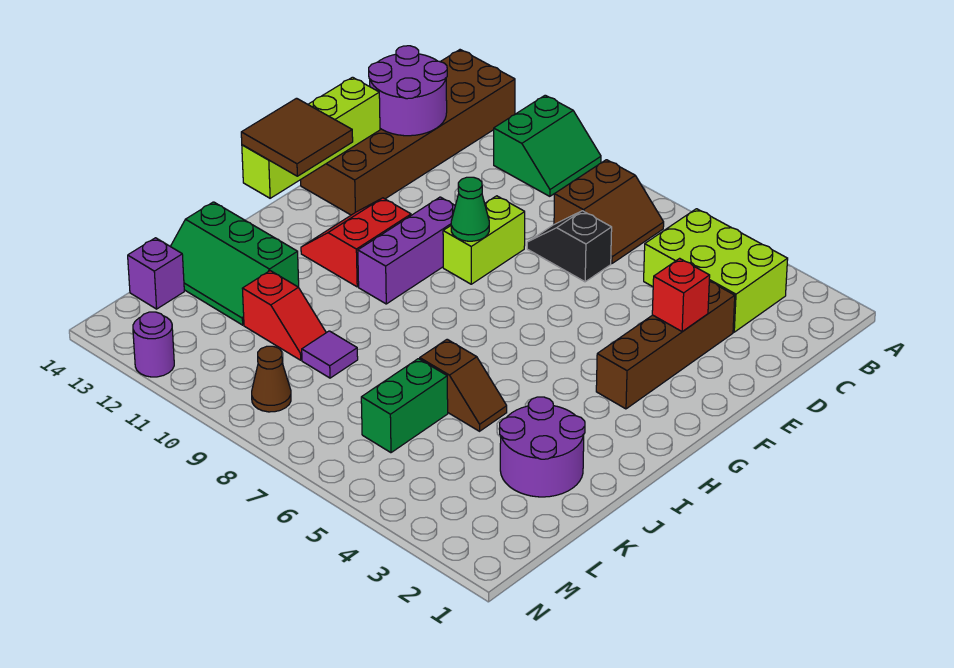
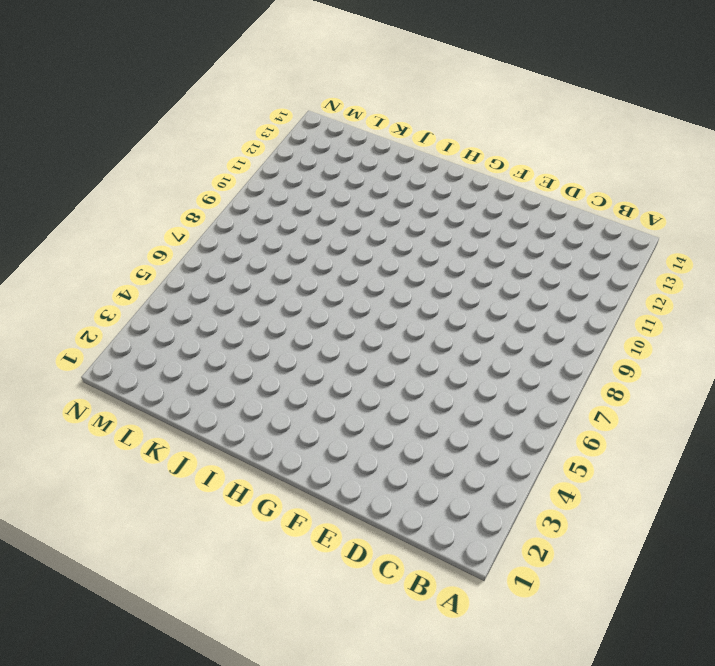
none -> green slope A10:B11 level 1 top 11
none -> brown brick A13:F14 level 1
none -> lime brick B3:C5 level 1

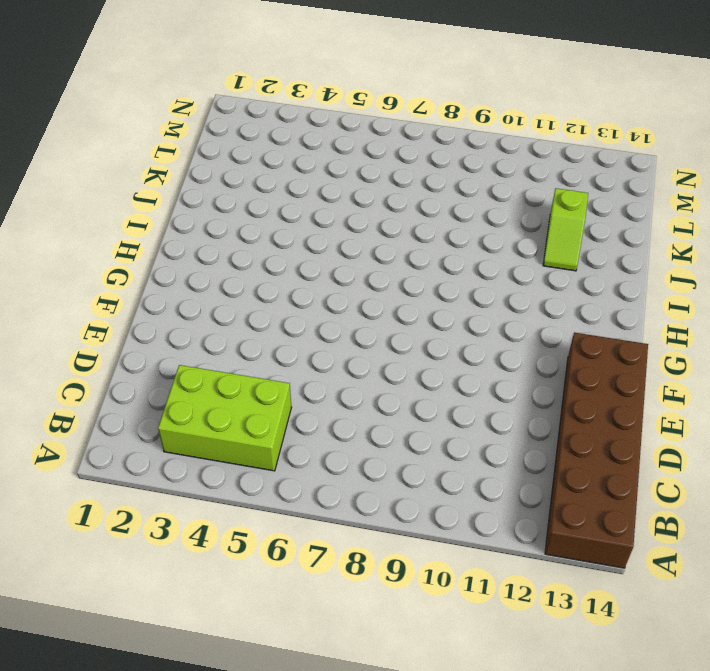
lime slope J12:K12 level 1 top K -> green slope J12:K14 level 1 top J
none -> green slope A10:B11 level 1 top 11
none -> brown slope B7:C8 level 1 top 8
none -> brown brick D3:G3 level 1

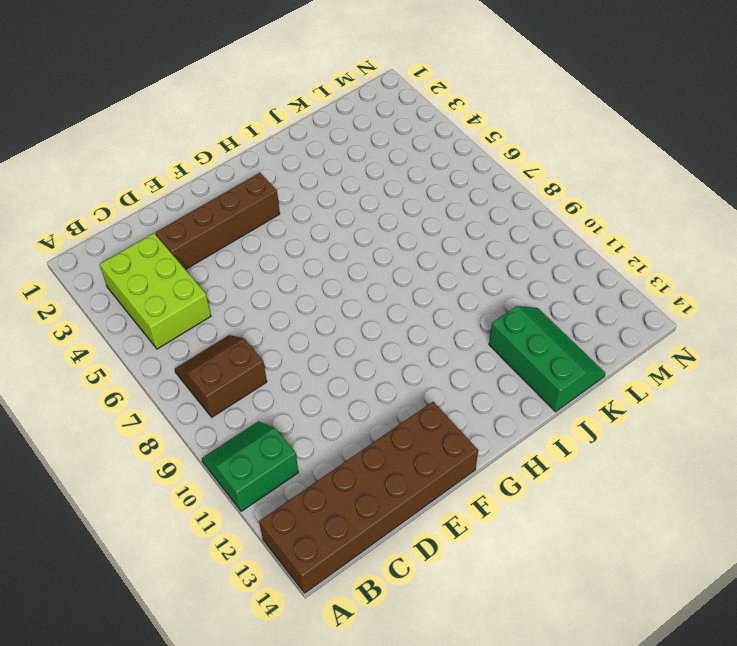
none -> black slope D7:D8 level 1 top 7
none -> lime brick E9:F9 level 1
none -> purple brick F10:H10 level 1

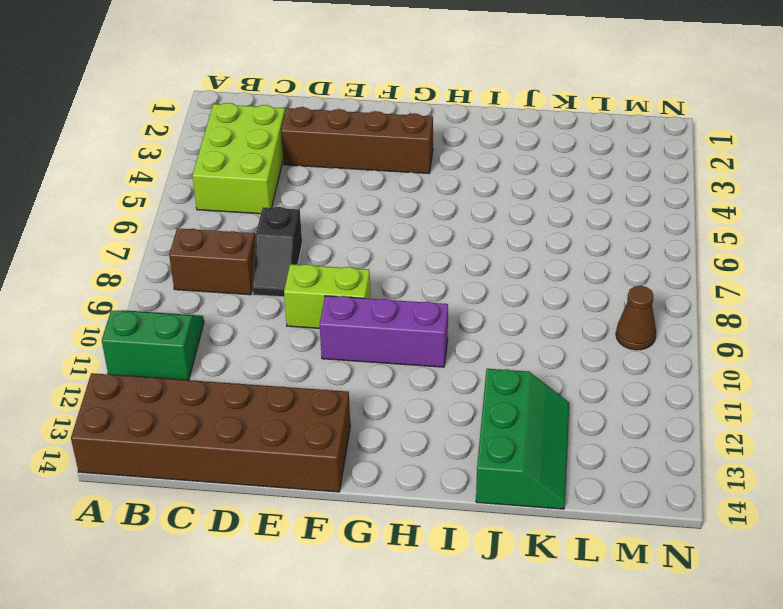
none -> red slope G11:H12 level 1 top 11
none -> purple round brick J2:K3 level 1
none -> brown slope J5:J6 level 1 top 6

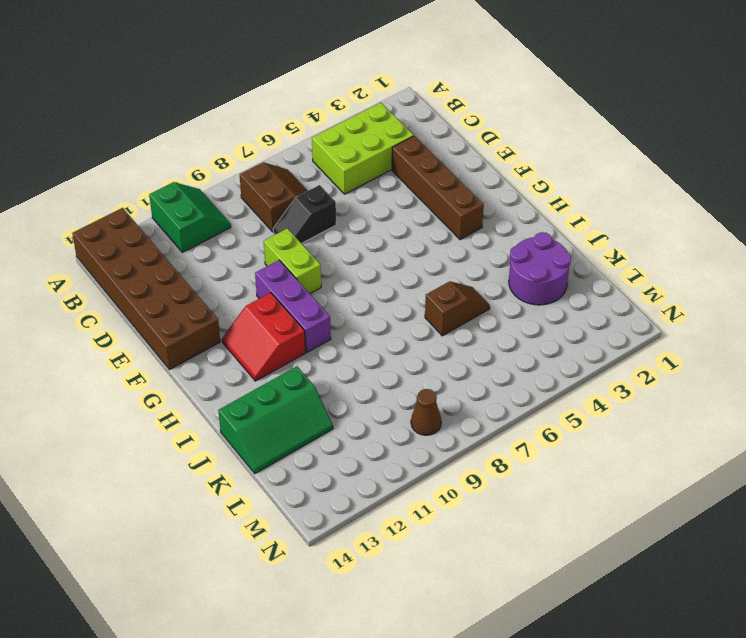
none -> green brick K6:L6 level 1
none -> purple tile K9 level 1
none -> red slope K10:K11 level 1 top 11

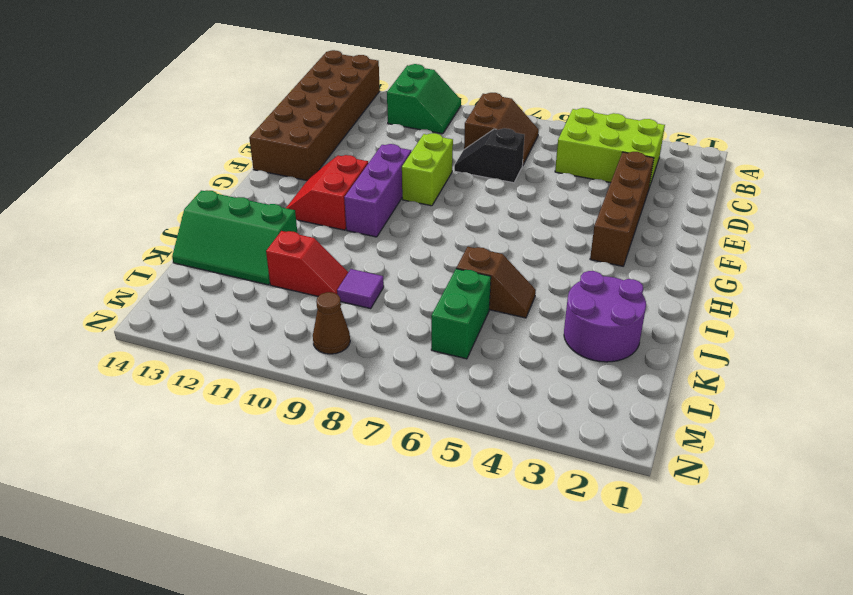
none -> purple brick L14 level 1
none -> purple round brick N12 level 1
none -> purple round brick C13:D14 level 2

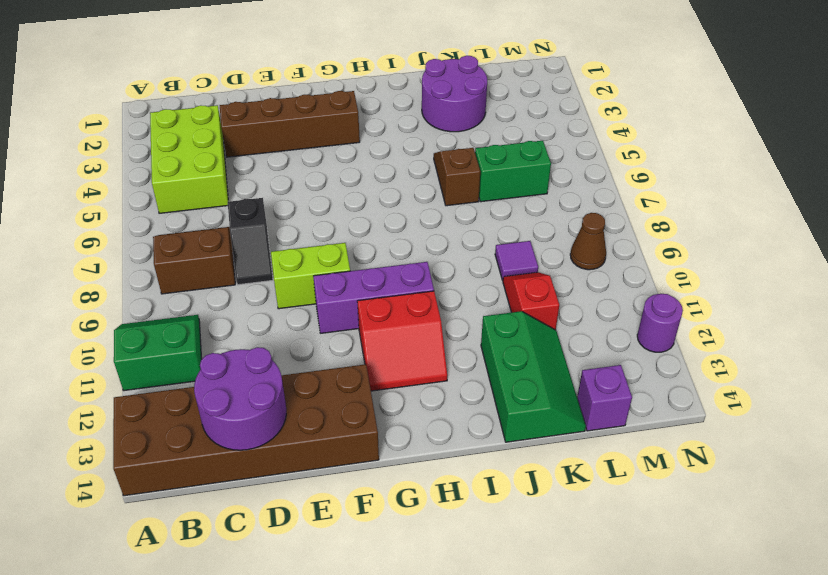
none -> red brick E3 level 2
none -> lime brick E14:H14 level 2
none -> green cone F9 level 2

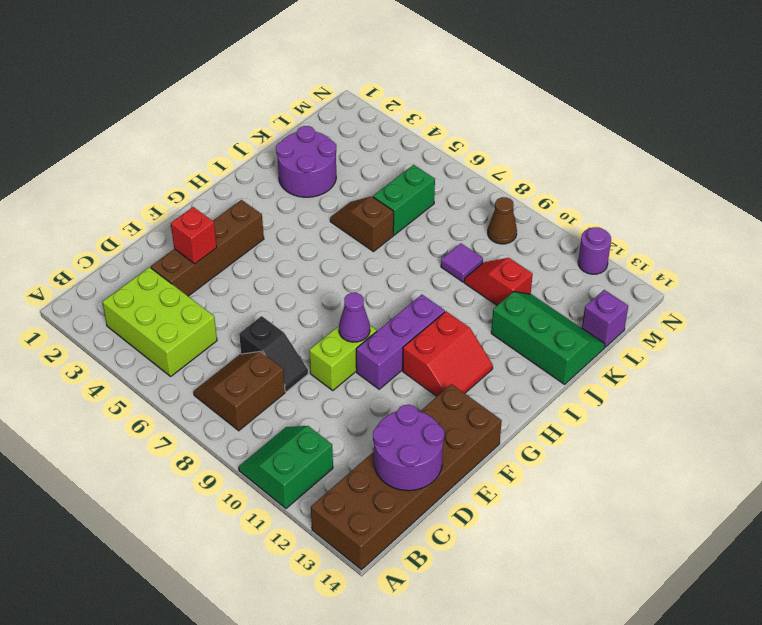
purple cone F9 level 2 -> green cone F9 level 2
none -> lime brick E14:H14 level 2
none -> brown tile G13:H14 level 3

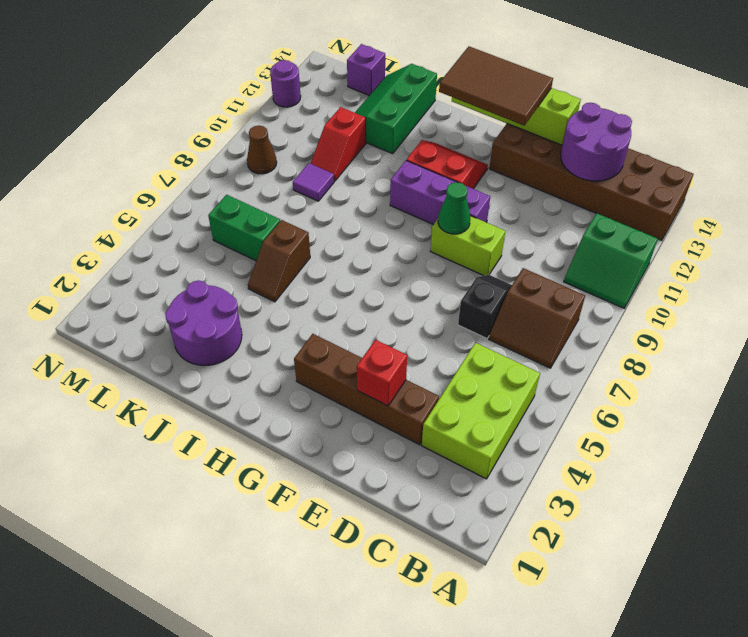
brown tile F13:H14 level 3 -> brown tile G13:H14 level 3

